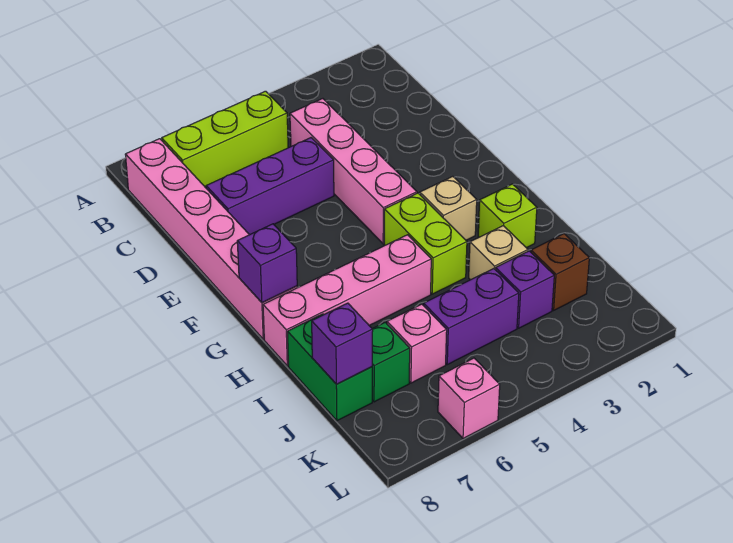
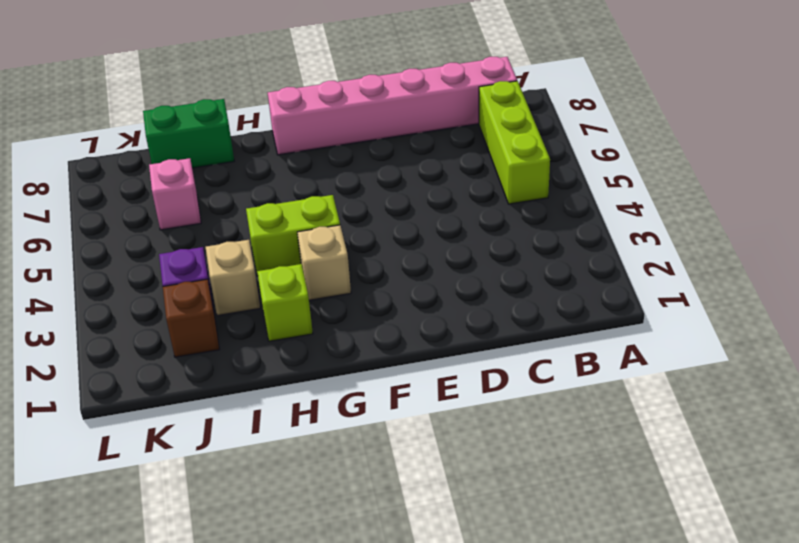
none -> pink brick C4:F4 level 1
none -> purple brick D5:D7 level 1
none -> pink brick H5:H8 level 1

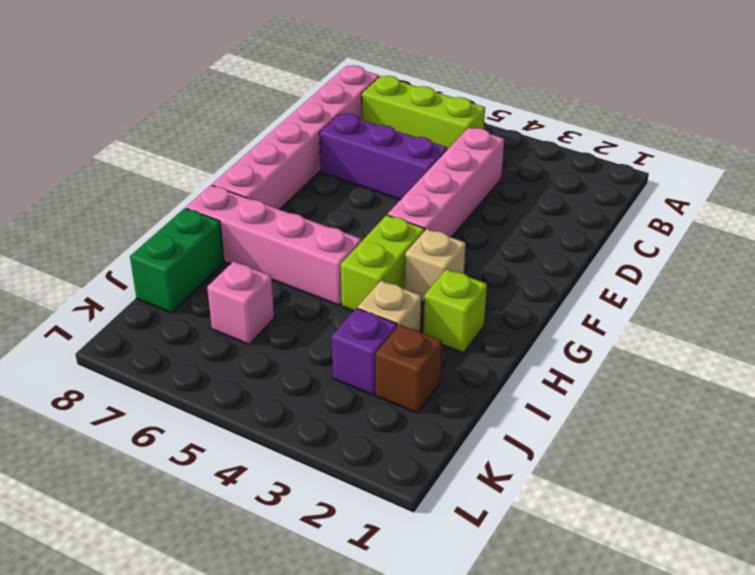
none -> purple brick J4:J5 level 1
none -> green brick J7 level 1
none -> pink brick L6 level 1

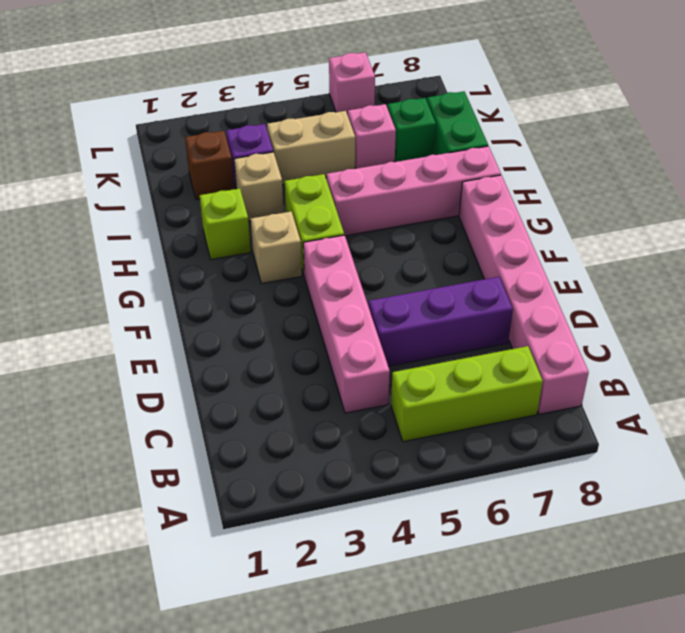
tan brick J4:J5 level 1 -> purple brick J4:J5 level 1
none -> purple brick G8 level 2
none -> purple brick J8 level 2

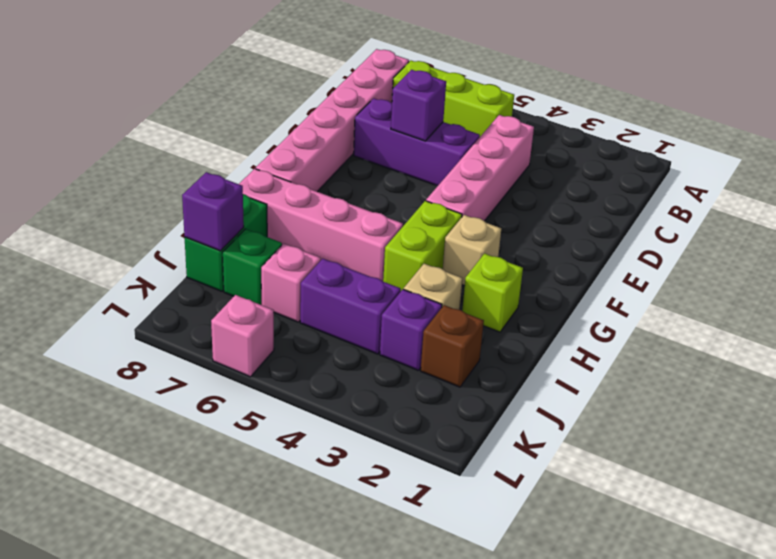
purple brick D6 level 2 -> purple brick G8 level 2

